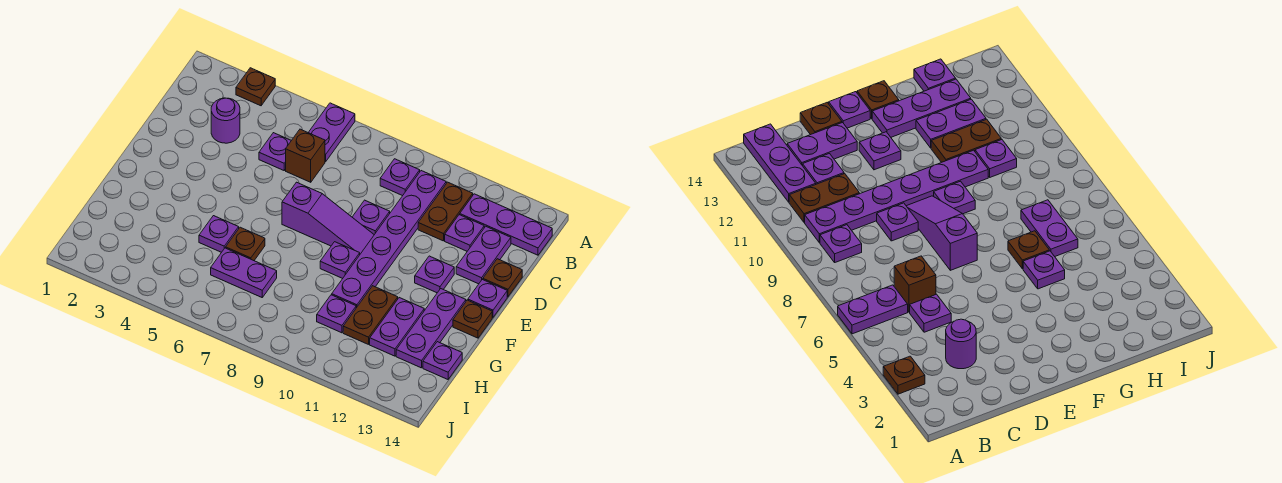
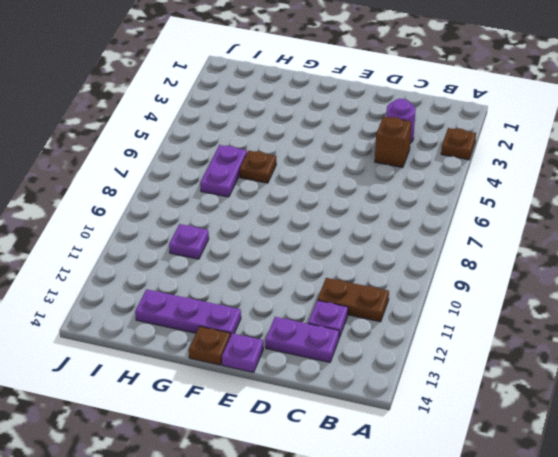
brown brick C4 level 1 -> brown brick C6 level 1
none -> purple plate A6:B6 level 1
none -> purple plate B9 level 1
none -> purple plate B10:G10 level 1

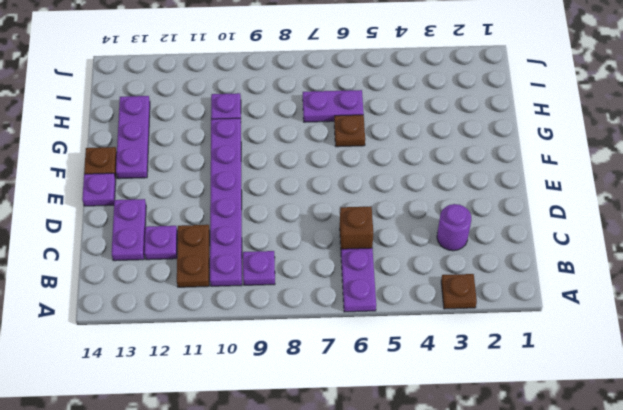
none -> purple plate B12:B14 level 1
none -> purple plate C5 level 1
none -> purple plate D9 level 1

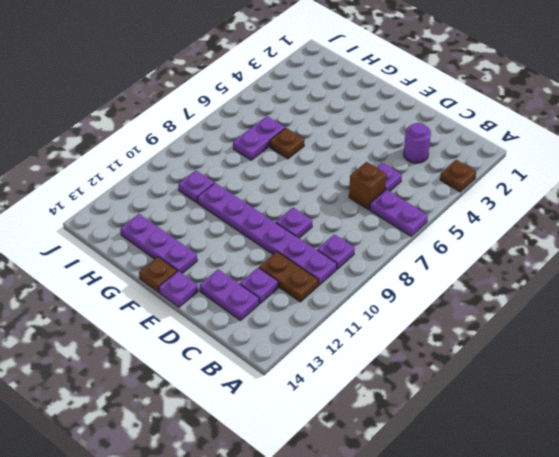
none -> purple plate B12:B14 level 1
none -> brown plate D14 level 1
none -> purple slope E7:E9 level 1 top 7

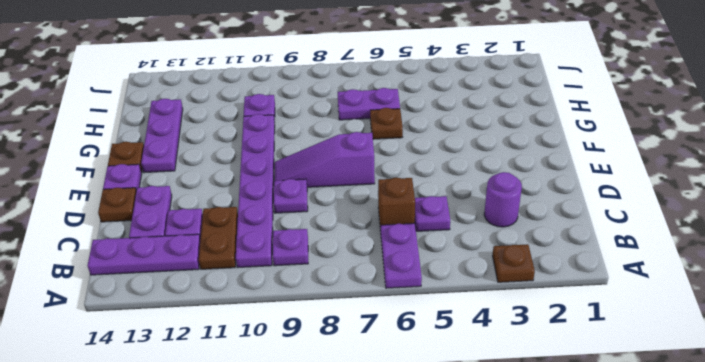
none -> purple plate E12 level 1
none -> purple plate F9 level 1
none -> purple plate G5 level 1

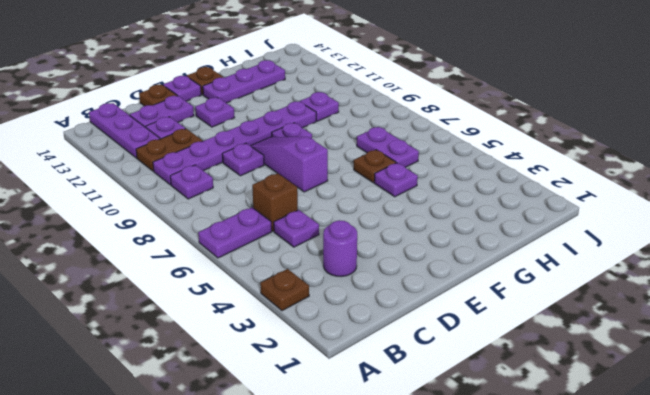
none -> brown plate G11:H11 level 1
none -> purple plate G12:H12 level 1
none -> purple plate H14 level 1

